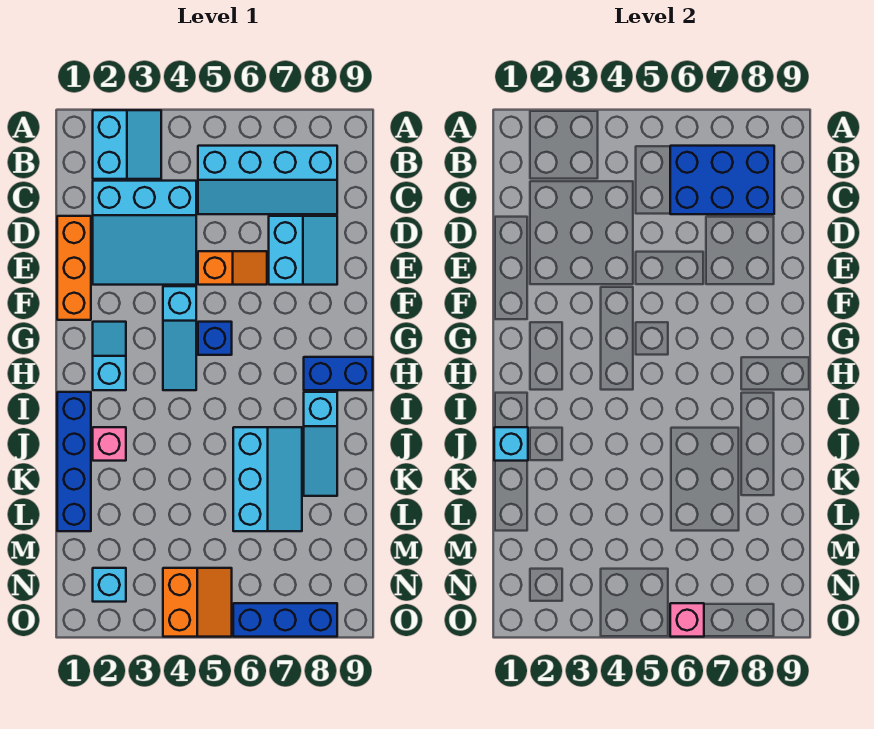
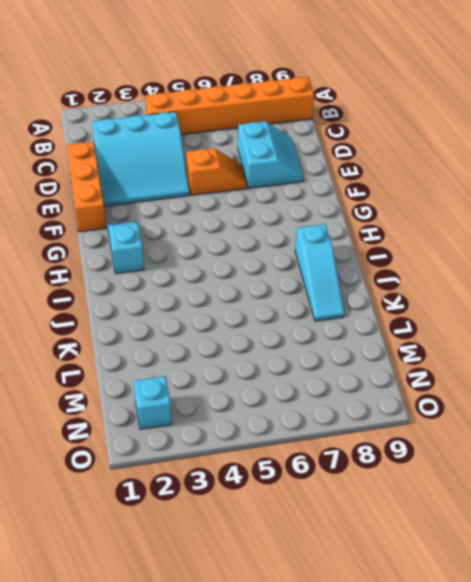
orange brick B4:B9 level 1 -> cyan slope B5:C8 level 1 top B
none -> cyan slope A2:B3 level 1 top 2
none -> cyan slope F4:H4 level 1 top F
none -> blue brick G5 level 1

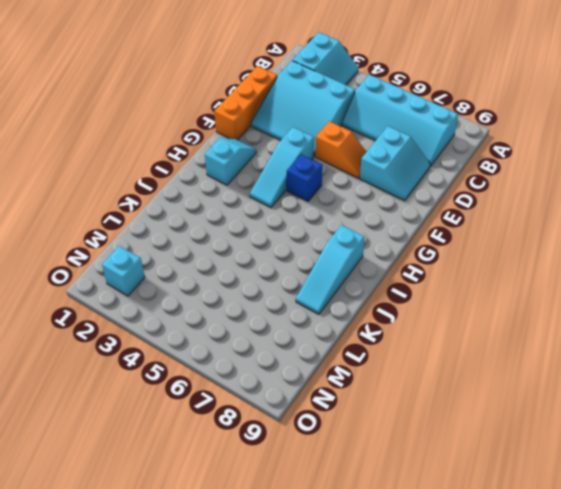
none -> blue brick H8:H9 level 1
none -> blue brick I1:L1 level 1
none -> pink brick J2 level 1

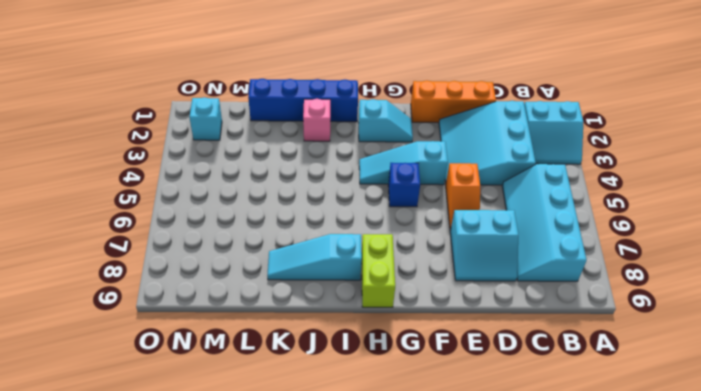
lime brick H8:H9 level 1 -> blue brick H8:H9 level 1
none -> cyan slope J6:L7 level 1 top 6
none -> orange slope N4:O5 level 1 top 4
none -> blue brick O6:O8 level 1

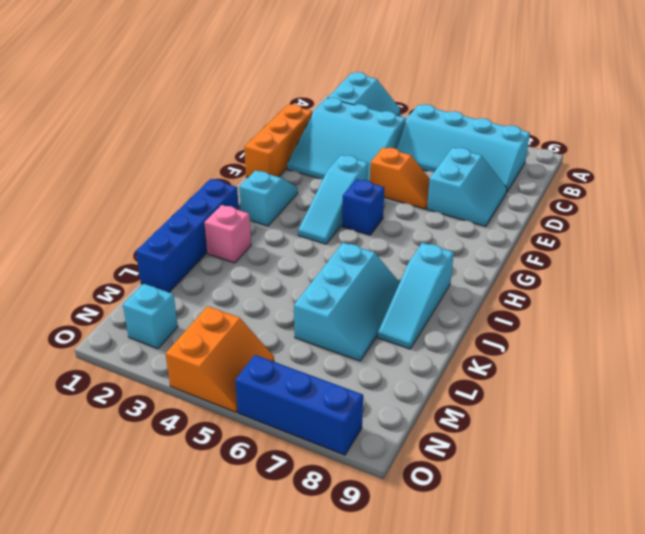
none -> blue brick H8:H9 level 1
none -> blue brick B6:C8 level 2
none -> cyan brick J1 level 2

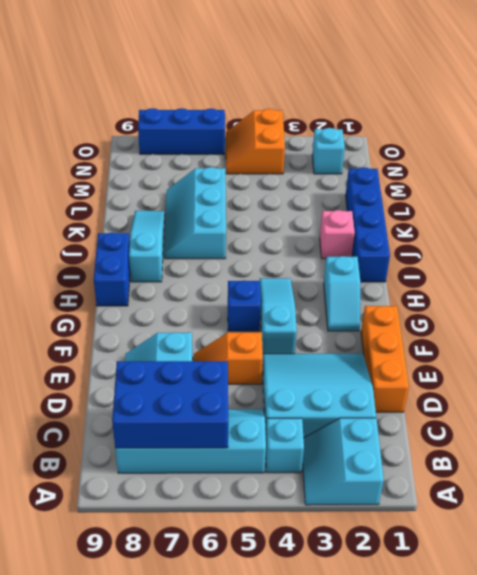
cyan brick B4 level 1 -> cyan brick J1 level 2
blue brick H9:I9 level 1 -> blue brick H8:H9 level 1
none -> pink brick O6 level 2

